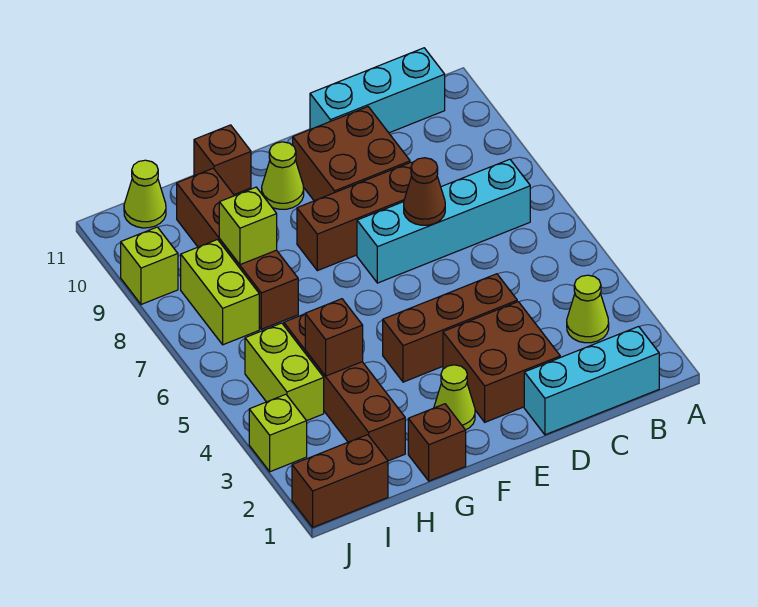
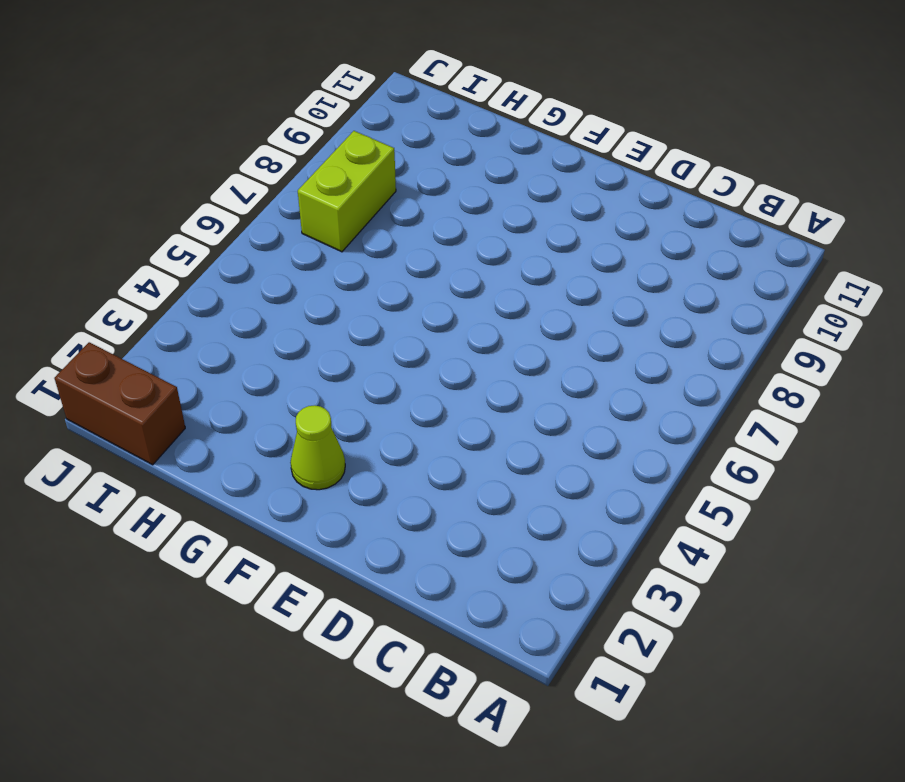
none -> cyan brick B1:D1 level 1
none -> lime cone B3 level 1
none -> cyan brick B7:E7 level 1

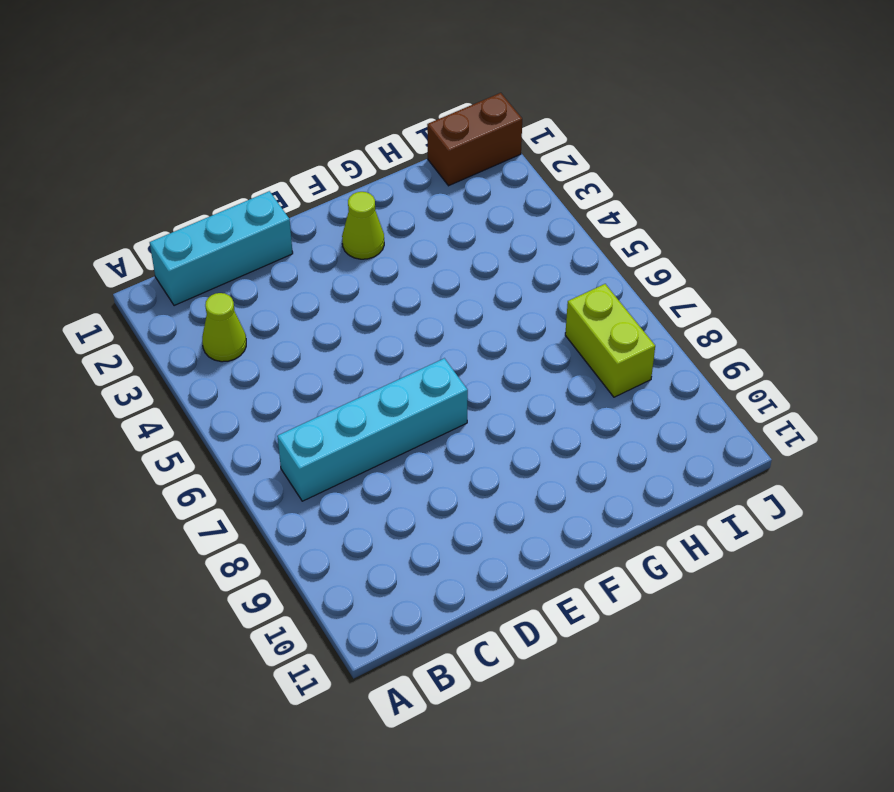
none -> cyan brick B11:D11 level 1
none -> brown brick D2:E3 level 1
none -> brown brick D4:F4 level 1

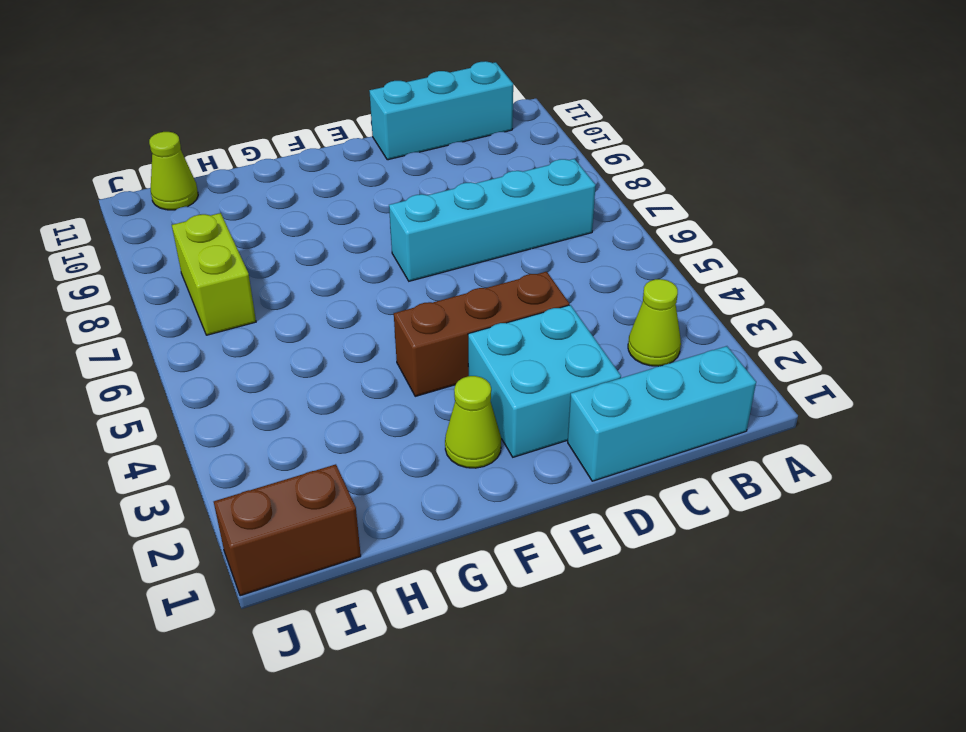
cyan brick D2:E3 level 1 -> brown brick D2:E3 level 1
none -> brown brick D8:F8 level 1
none -> brown brick D9:E10 level 1
none -> lime cone F10 level 1

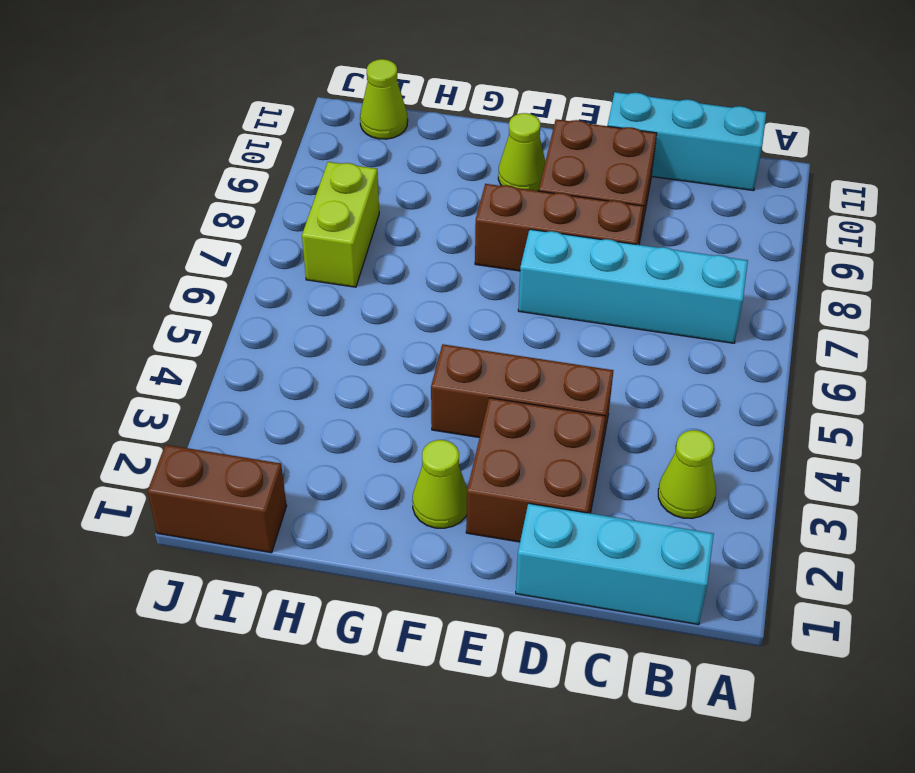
none -> brown brick G1 level 1
none -> brown brick G11 level 1
none -> brown brick H2:H5 level 1

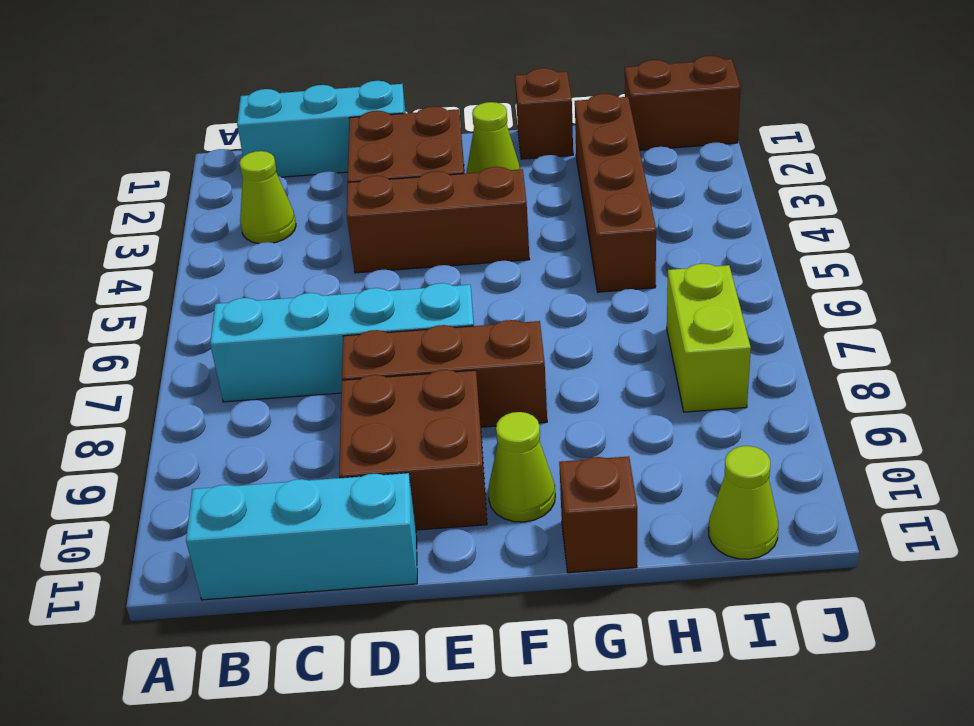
none -> brown brick H7:H10 level 1
none -> lime brick I4:I5 level 1
none -> lime brick J3 level 1

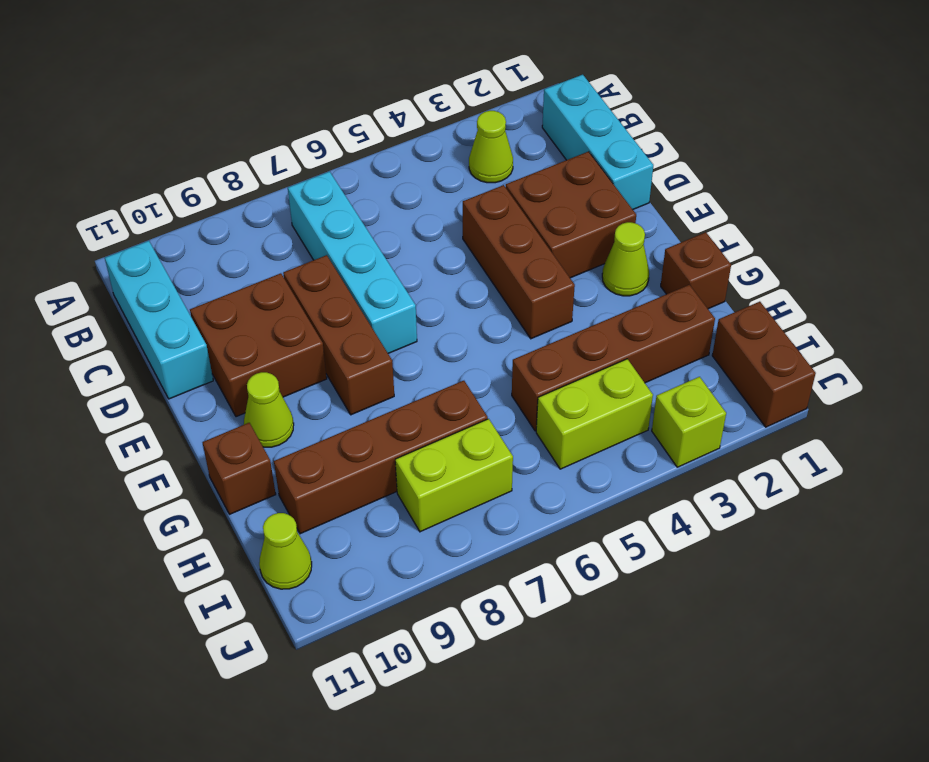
none -> lime brick J9 level 1
none -> brown cone D7 level 2
none -> brown brick H4 level 2

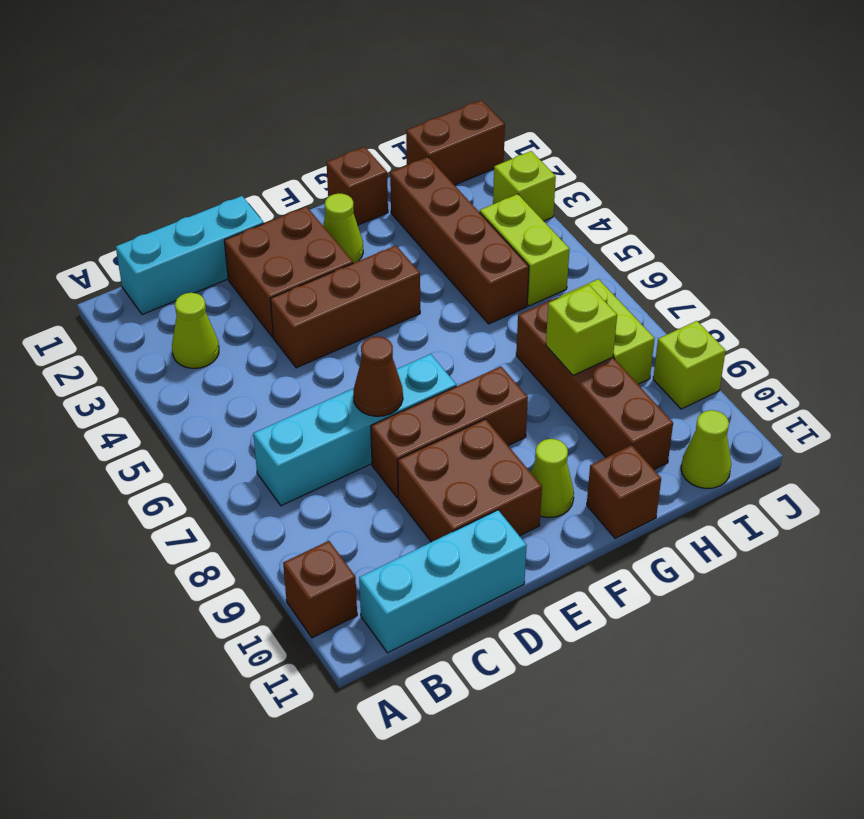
brown brick A10 level 1 -> brown brick H4 level 2

